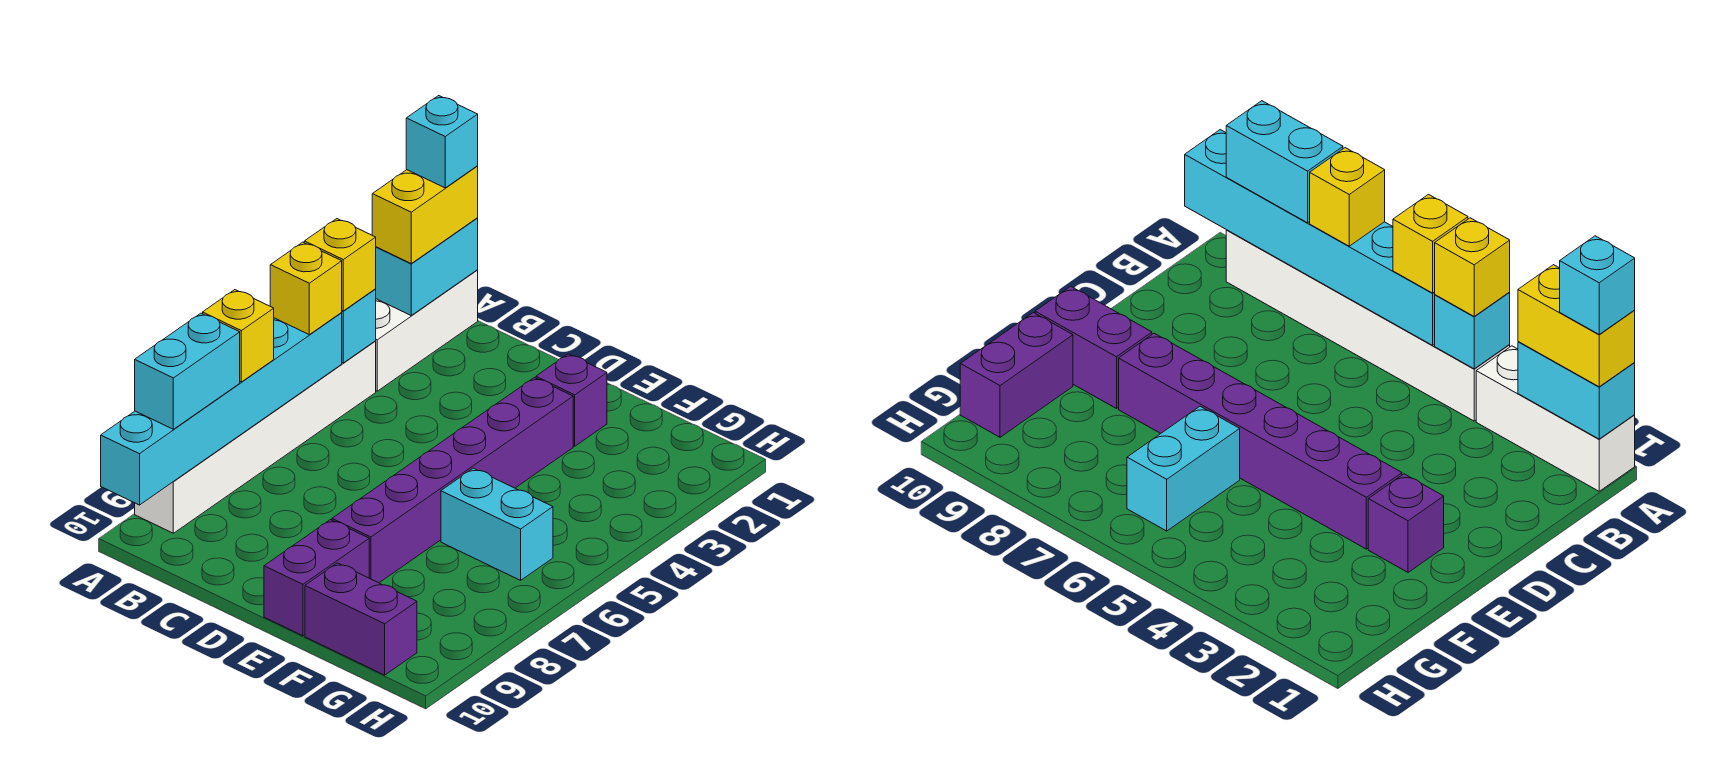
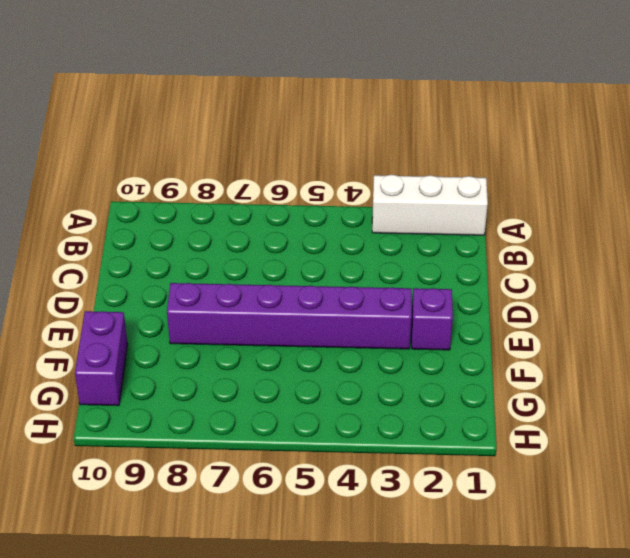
none -> white brick A4:A9 level 1
none -> purple brick E9:E10 level 1
none -> cyan brick F6:G6 level 1

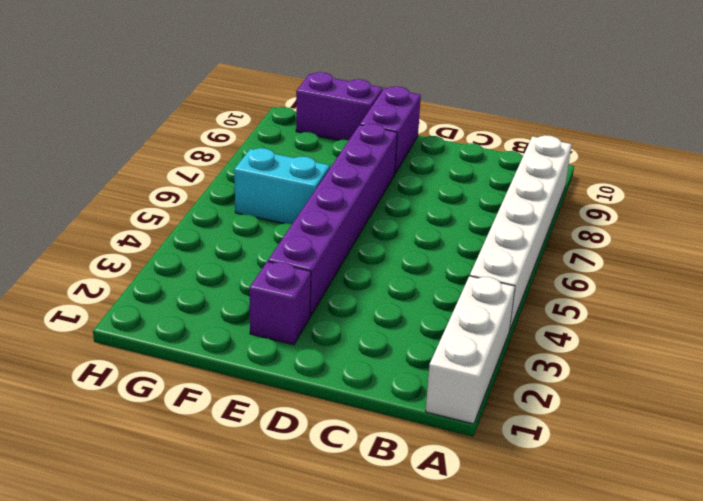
none -> cyan brick A1:A2 level 2
none -> cyan brick A4 level 2
none -> cyan brick A5:A10 level 2

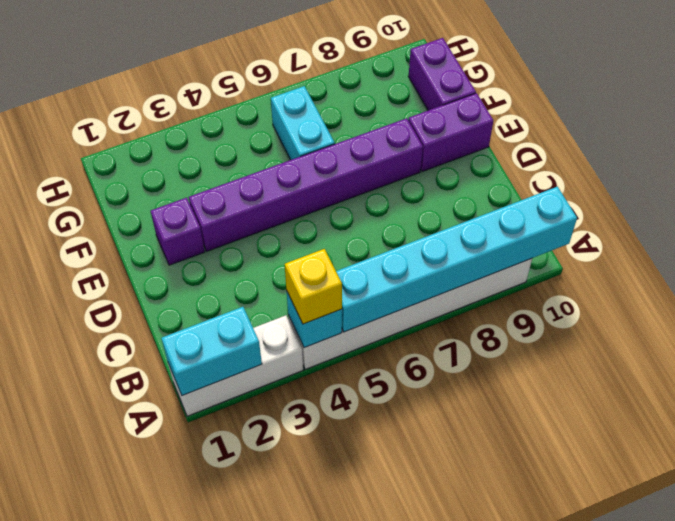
none -> yellow brick A1:A2 level 3
none -> yellow brick A5 level 3
none -> yellow brick A7 level 3

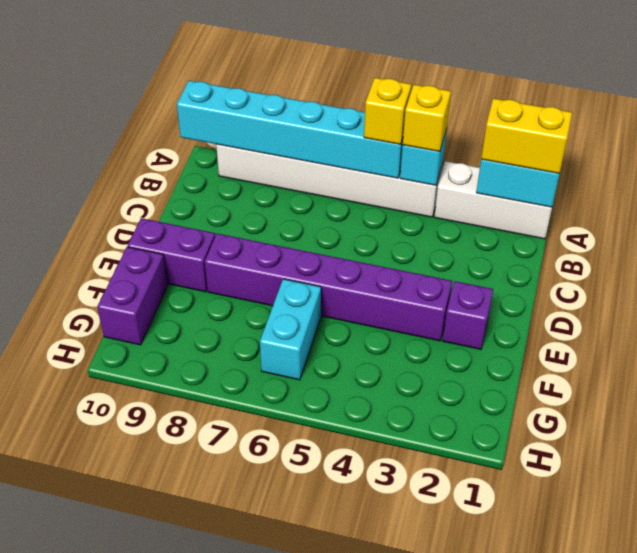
none -> yellow brick A7 level 3
none -> cyan brick A8:A9 level 3
none -> cyan brick A1 level 4

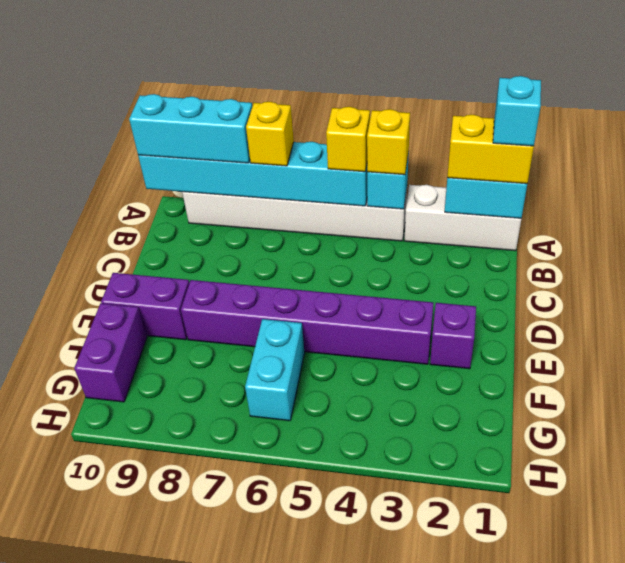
cyan brick A8:A10 level 3 -> cyan brick A8:A9 level 3

